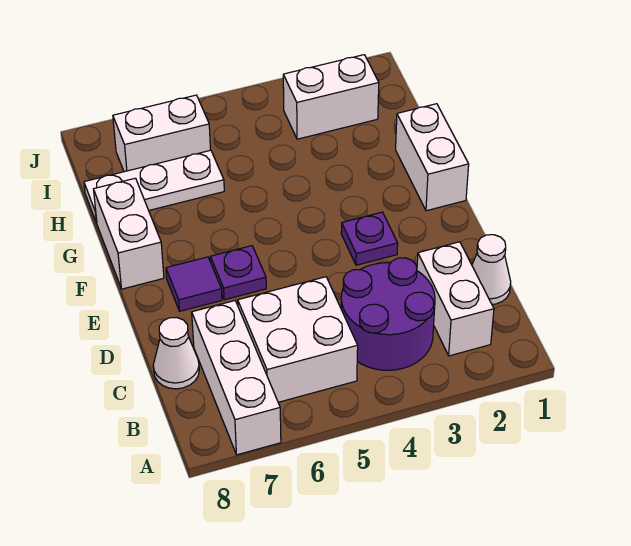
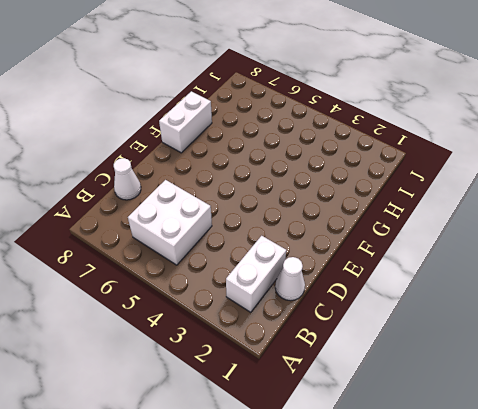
none -> white brick A7:C7 level 1
none -> purple round brick B3:C4 level 1
none -> purple plate E3 level 1

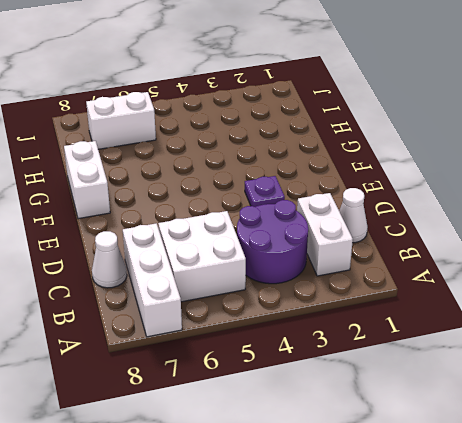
none -> purple plate E6 level 1
none -> purple tile E7 level 1
none -> white brick F1:G1 level 1

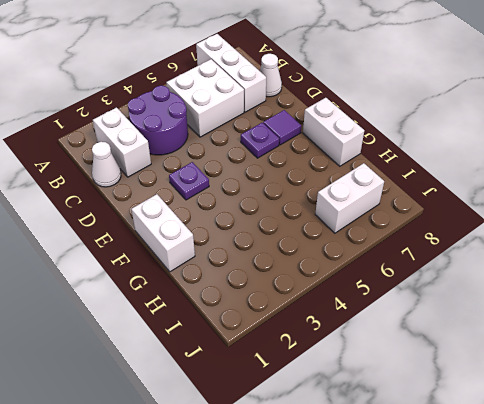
none -> white plate H6:H8 level 1
none -> white brick I2:I3 level 1

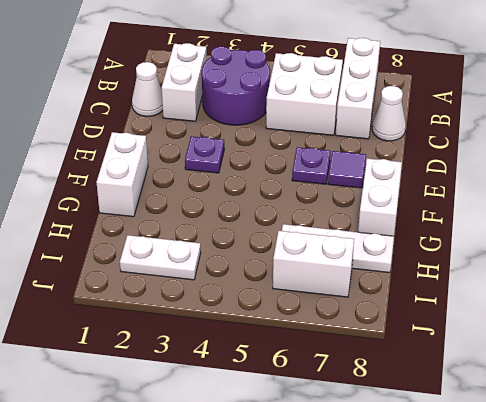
white plate I2:I3 level 1 -> white brick I2:I3 level 1

